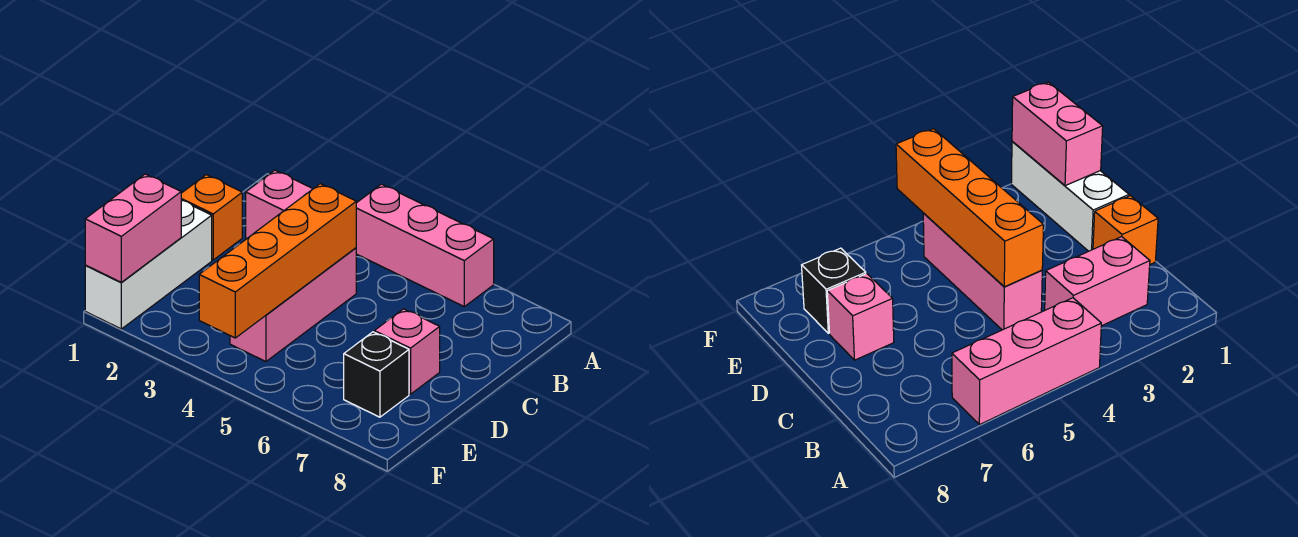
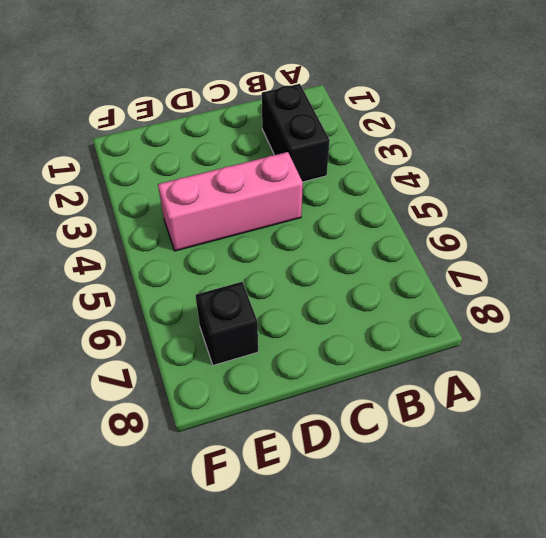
black brick B2:B3 level 1 -> pink brick B2:B3 level 1
none -> pink brick A4:A6 level 1
none -> orange brick C1 level 1

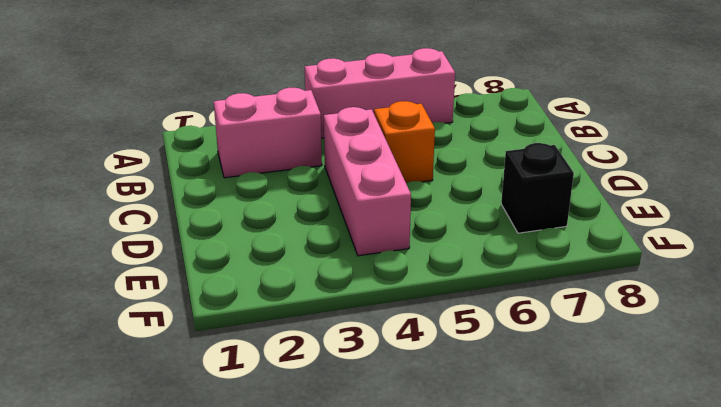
orange brick C5 level 1 -> orange brick C1 level 1
none -> white brick D1:F1 level 1
none -> pink brick D7 level 1

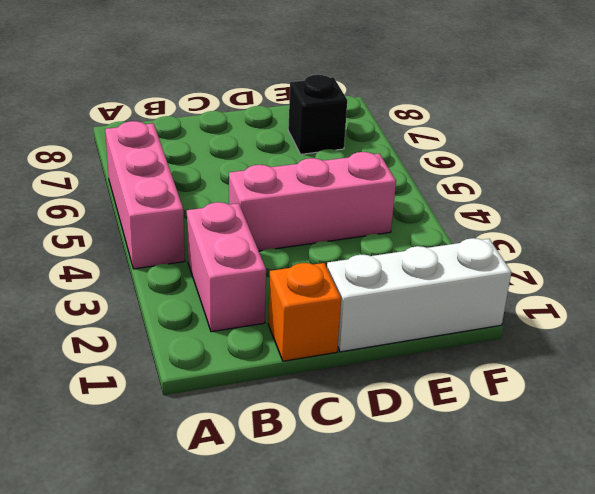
none -> pink brick D7 level 1
none -> orange brick C4:F4 level 2

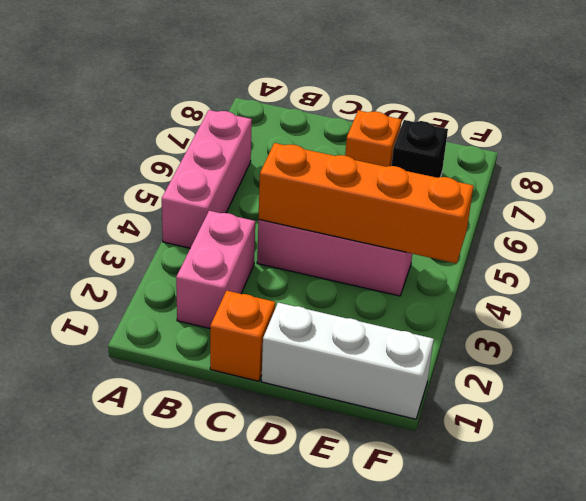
orange brick D7 level 1 -> pink brick D7 level 1
none -> pink brick E1:F1 level 2

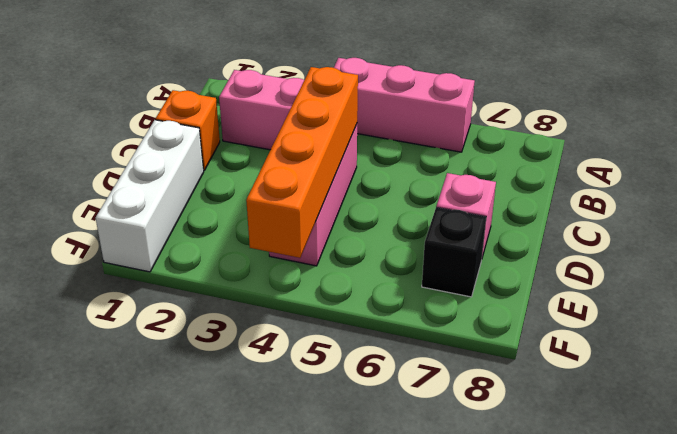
none -> pink brick E1:F1 level 2

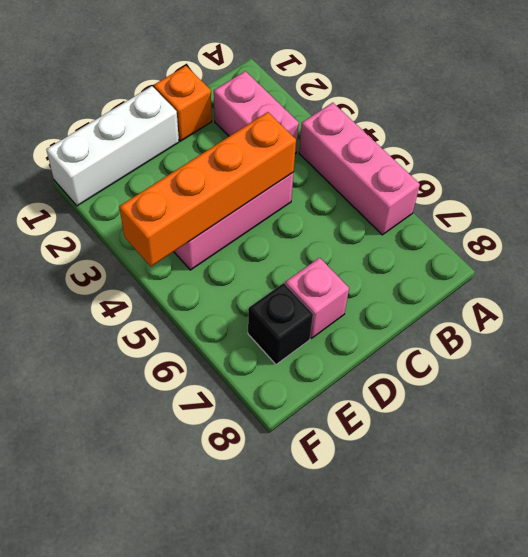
none -> pink brick E1:F1 level 2

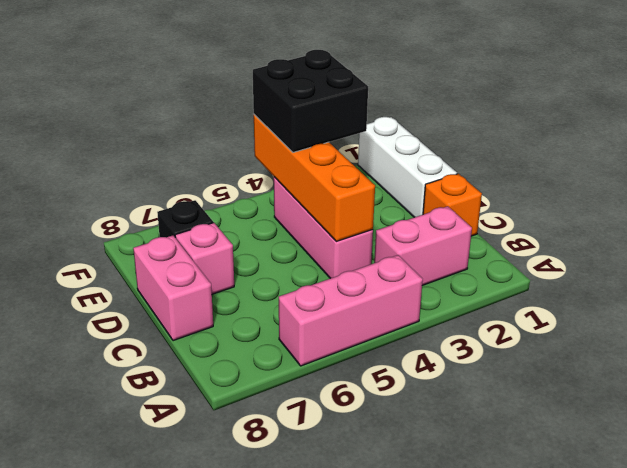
pink brick C8:D8 level 1 -> pink brick E1:F1 level 2
black brick E3:F4 level 3 -> none

